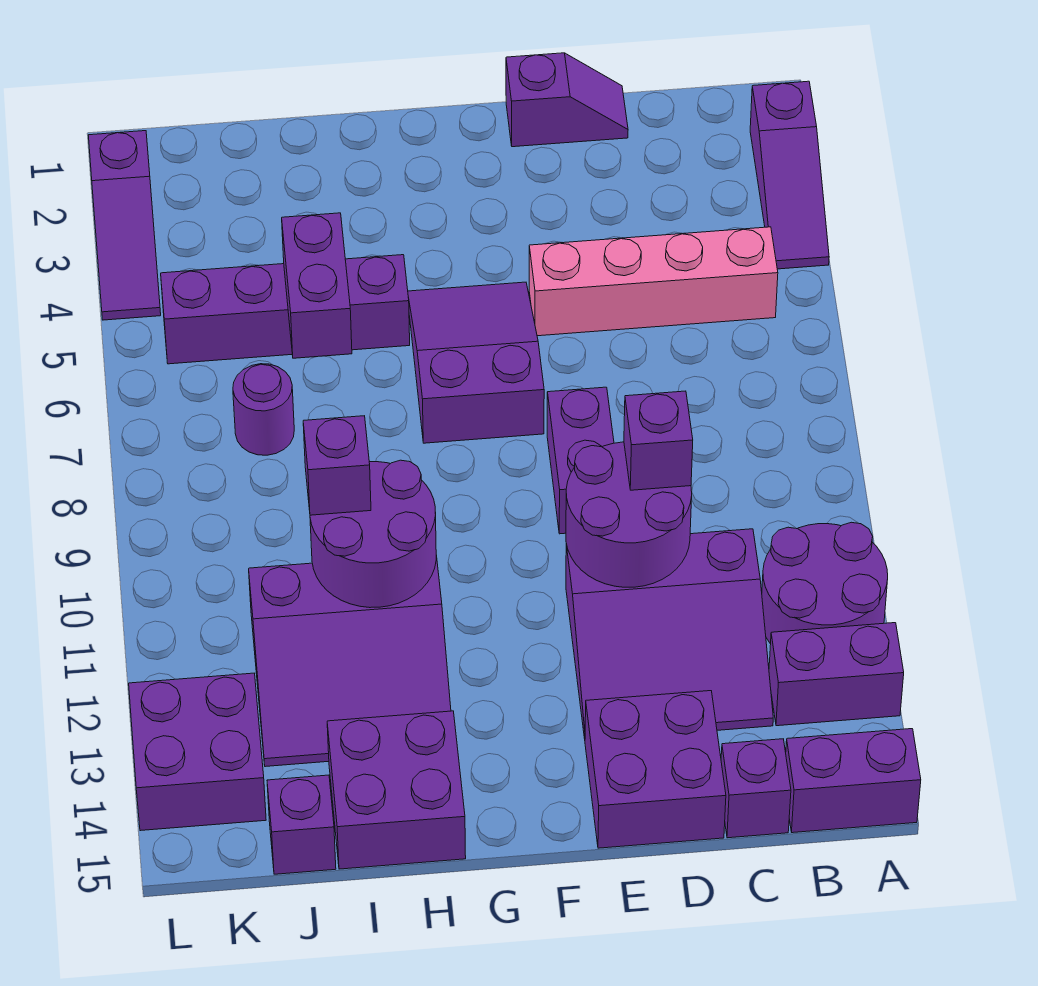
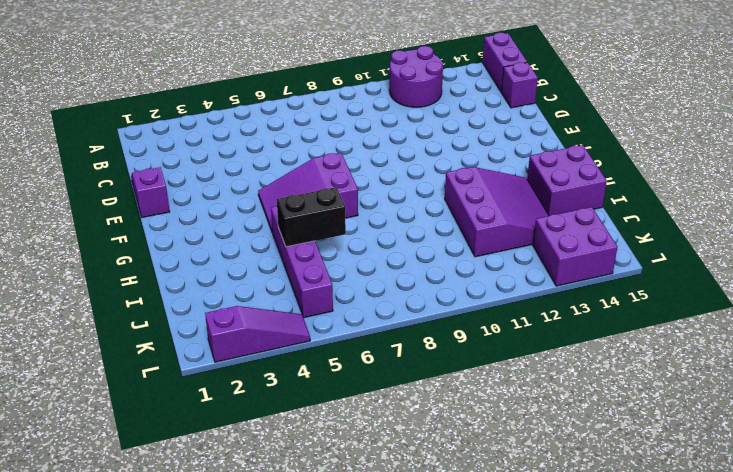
black brick I5:I6 level 2 -> purple brick I5:I6 level 2
none -> purple slope A2:A4 level 1 top 2
none -> purple brick A13:B13 level 1
none -> pink brick B5:E5 level 1

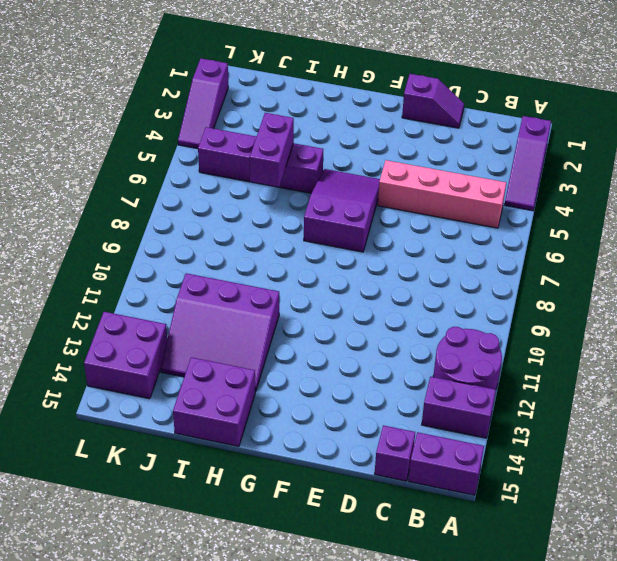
none -> purple slope C11:E13 level 1 top 11
none -> purple brick D14:E15 level 1
none -> purple brick E8:E9 level 1

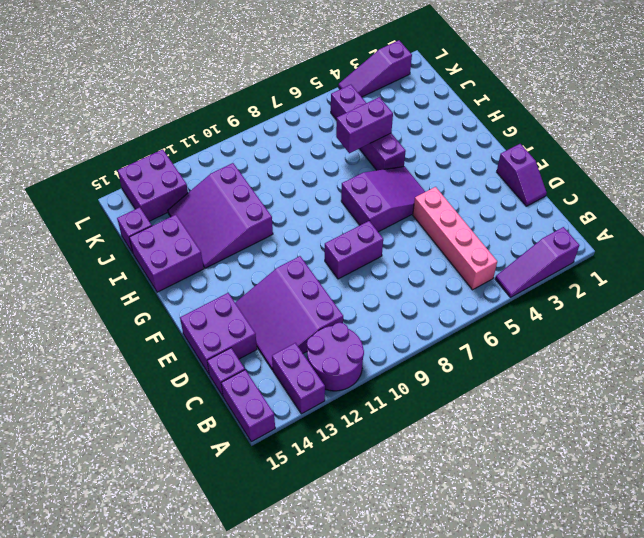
none -> purple round brick J7 level 1
none -> purple round brick D10:E11 level 2
none -> purple round brick H10:I11 level 2

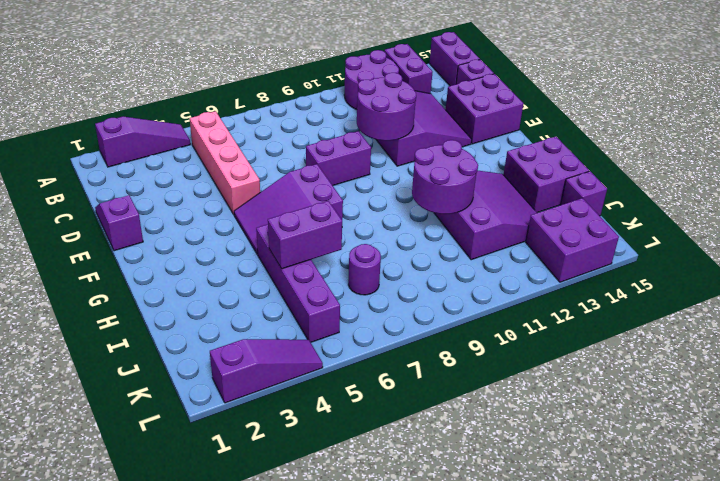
none -> purple brick D10 level 3
none -> purple brick I10 level 3

